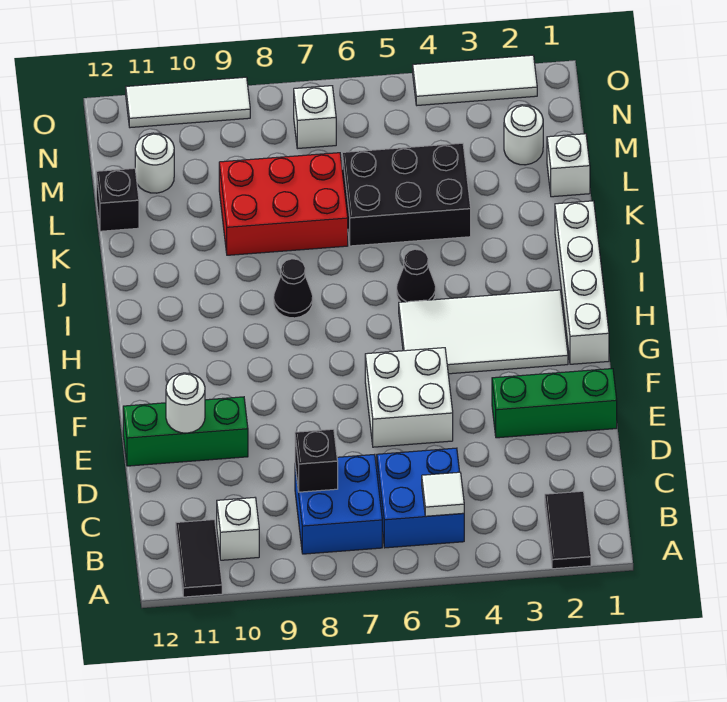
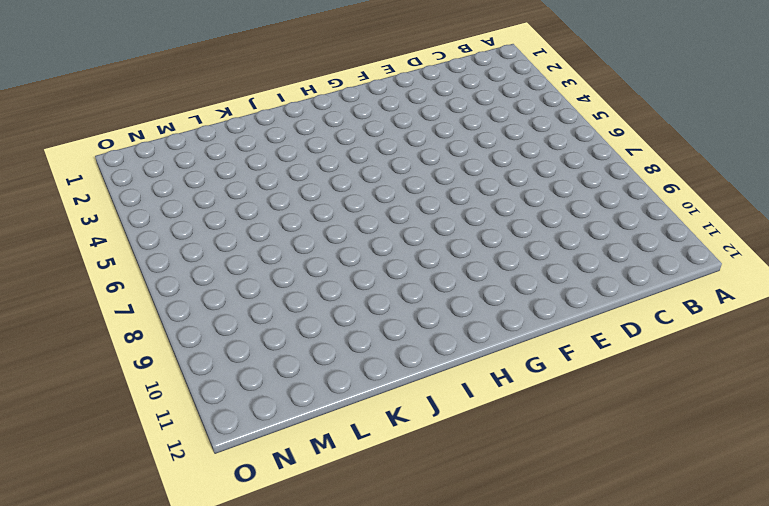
none -> black tile A2:B2 level 1
none -> black tile A11:B11 level 1
none -> blue brick B5:C6 level 1

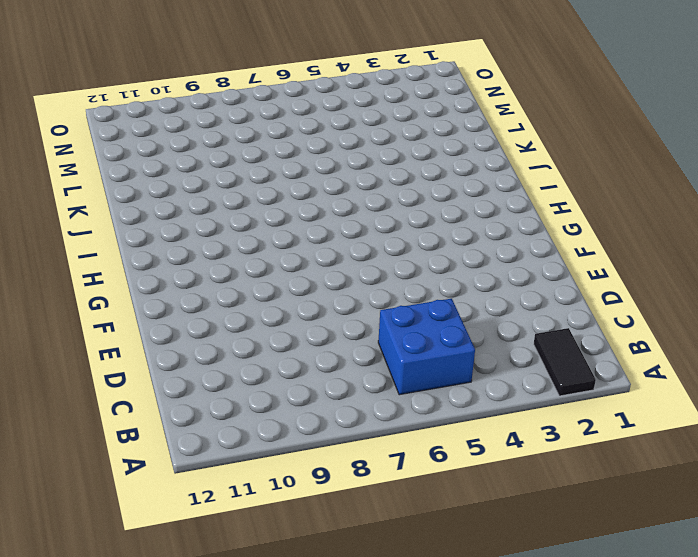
none -> black tile A11:B11 level 1
none -> blue brick B7:C8 level 1
none -> white brick B10 level 1

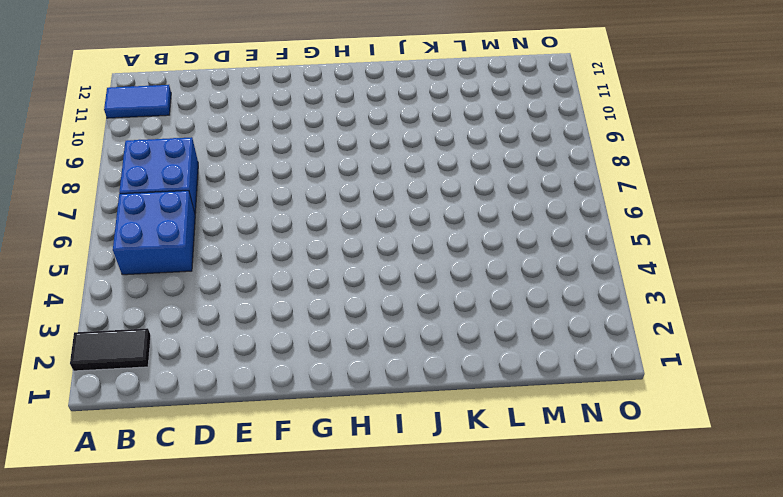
blue tile A11:B11 level 1 -> black tile A11:B11 level 1
none -> white brick B10 level 1
none -> green brick E1:E3 level 1
none -> white brick E5:F6 level 1

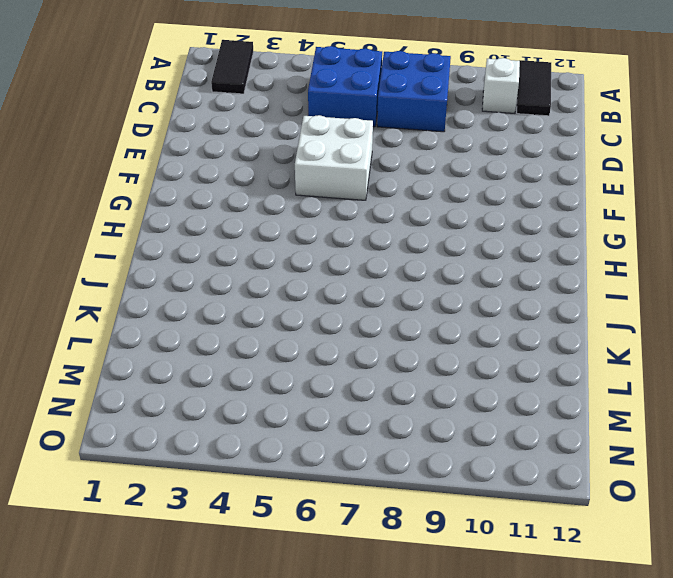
none -> green brick E1:E3 level 1
none -> green brick E10:E12 level 1
none -> white brick G1:J1 level 1

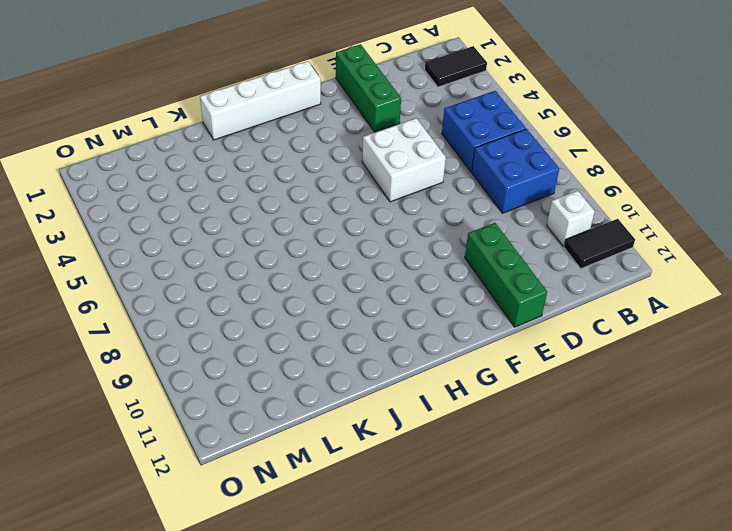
none -> white tile G2:H5 level 1
none -> black cone I5 level 1
none -> black cone I8 level 1

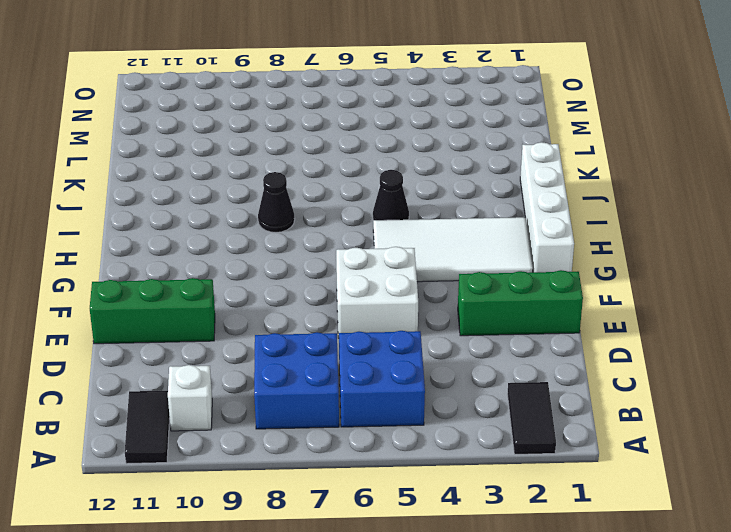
none -> black brick K4:L6 level 1
none -> red brick K7:L9 level 1
none -> white brick L1 level 1

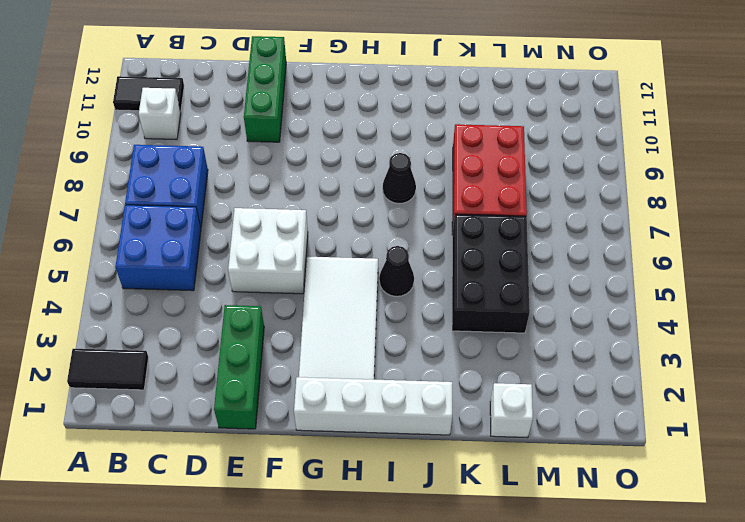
none -> black brick L12 level 1
none -> white round brick M2 level 1
none -> white round brick M11 level 1

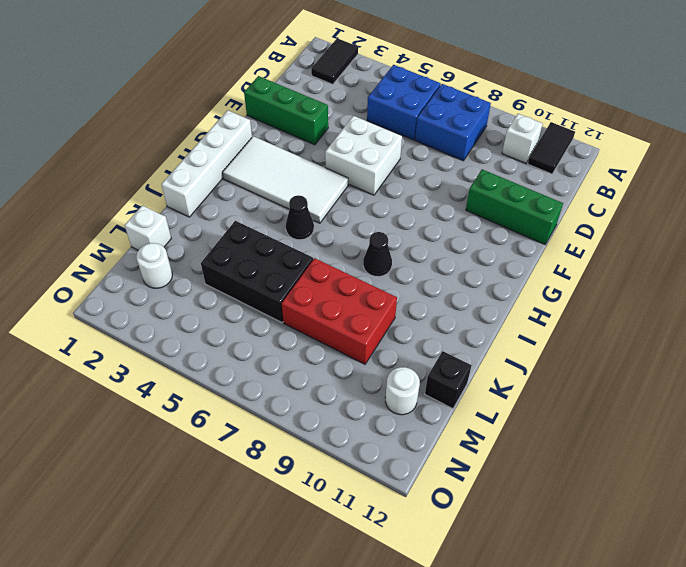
none -> white brick N7 level 1
none -> white tile O2:O4 level 1
none -> white tile O9:O11 level 1

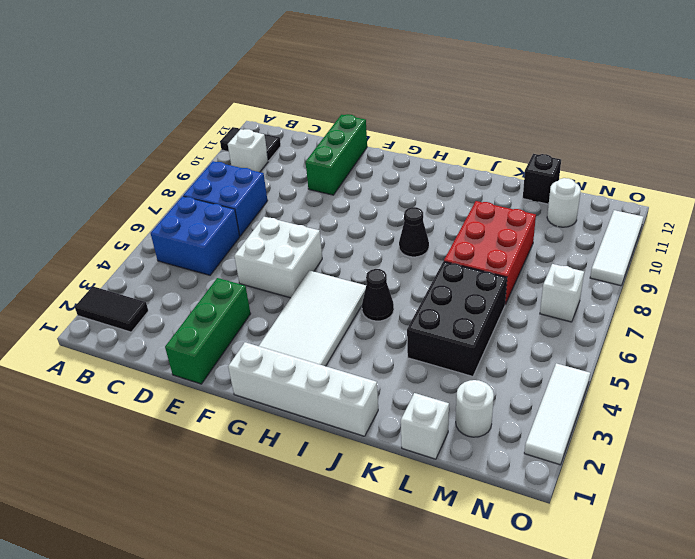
none -> white tile B5 level 2
none -> black brick C8 level 2
none -> white round brick E11 level 2

